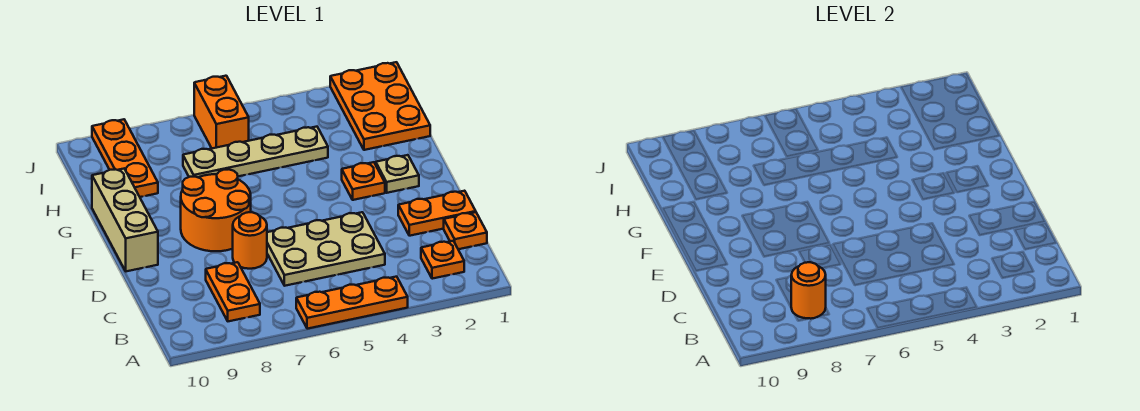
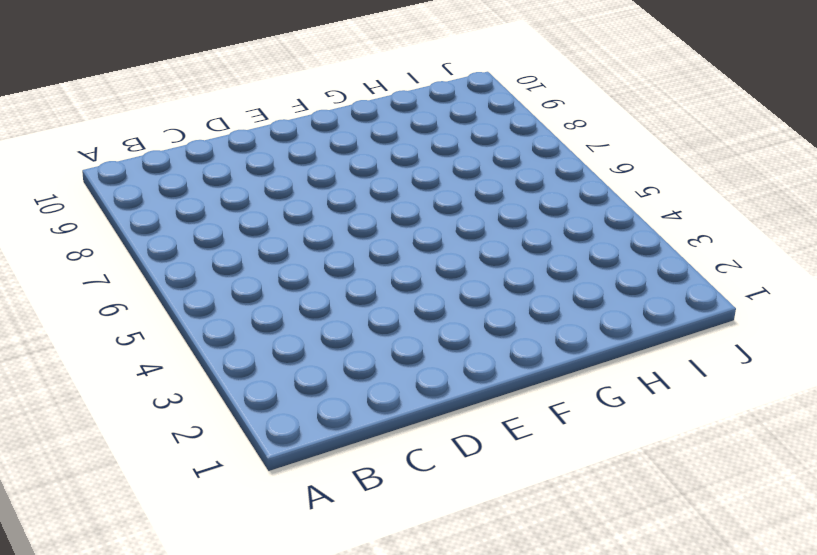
none -> orange plate A4:A6 level 1
none -> orange plate B2 level 1
none -> orange plate B8:C8 level 1

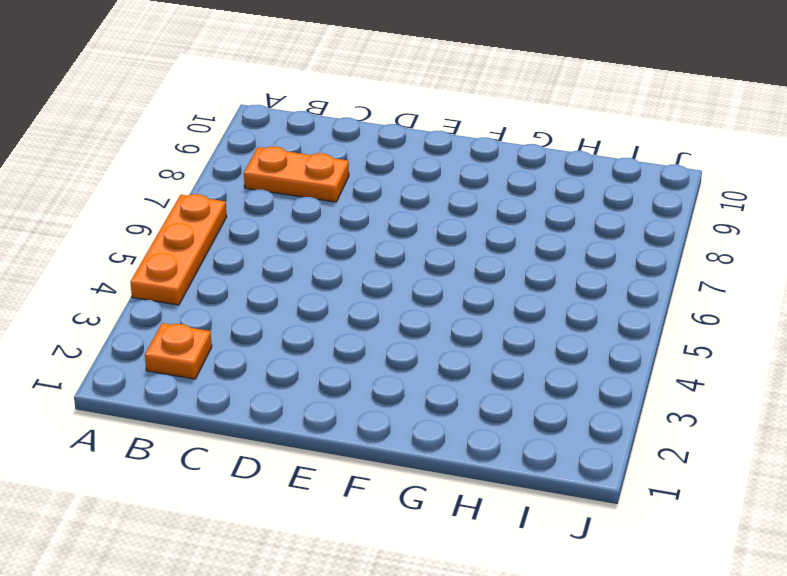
none -> orange plate C1 level 1
none -> tan plate C4:D6 level 1
none -> orange plate D1:D2 level 1

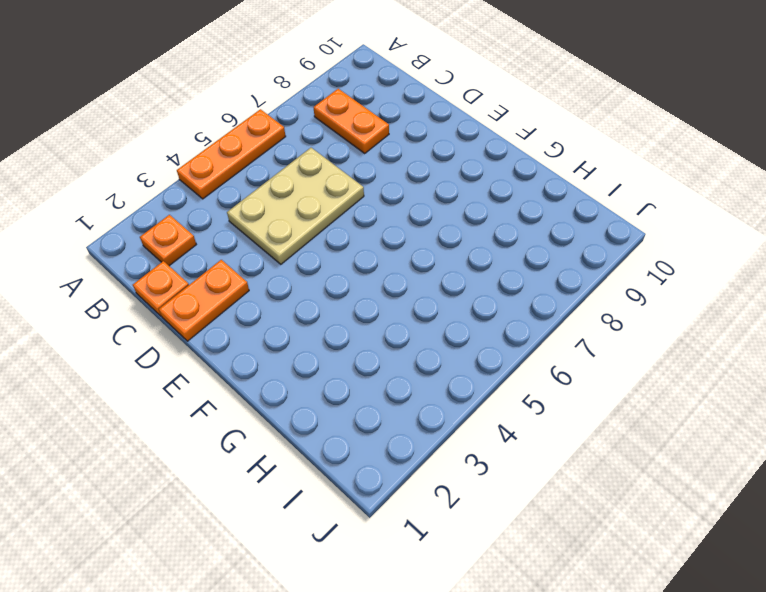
none -> orange round brick D7 level 1
none -> orange round brick E7:F8 level 1
none -> tan brick E10:G10 level 1

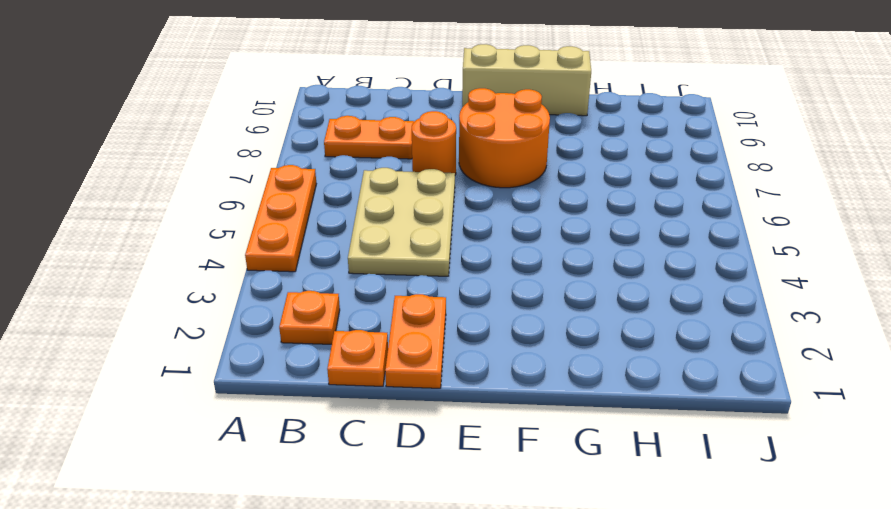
none -> tan plate F2 level 1
none -> orange plate F3 level 1
none -> orange plate H1:J2 level 1

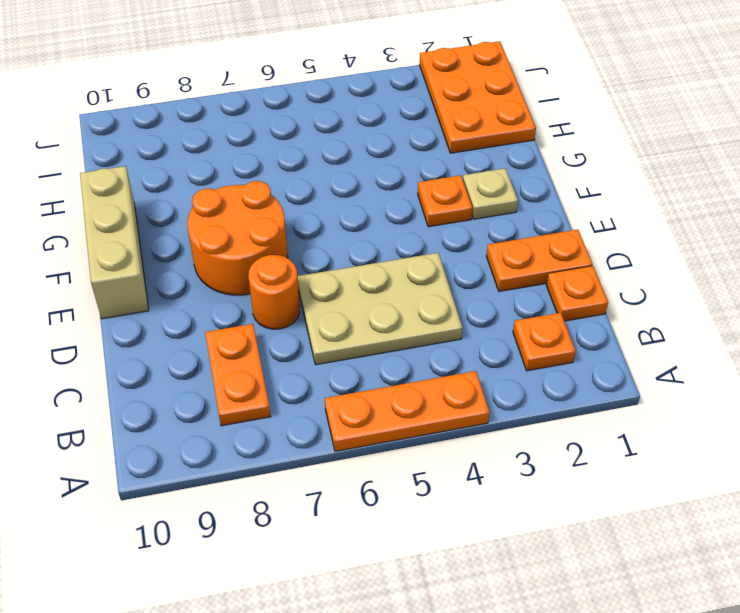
none -> tan plate H4:H7 level 1
none -> orange plate H9:J9 level 1
none -> orange brick I6:J6 level 1

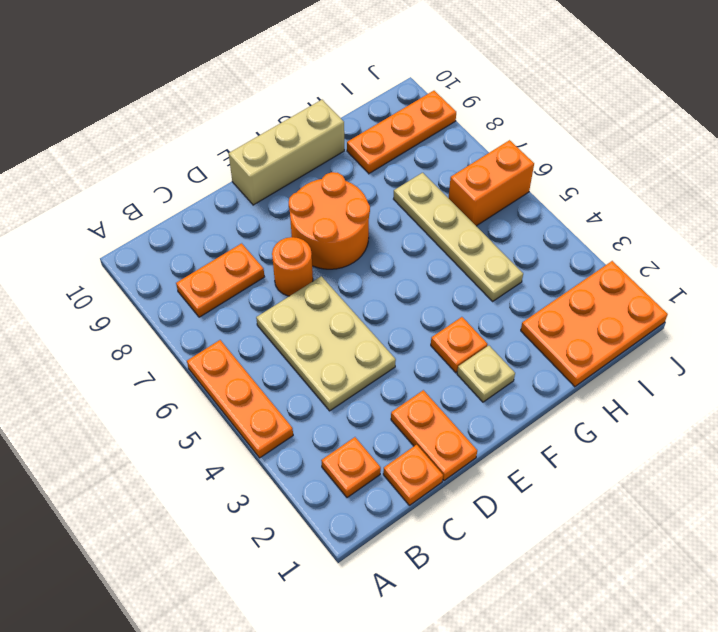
none -> orange round brick B8 level 2

